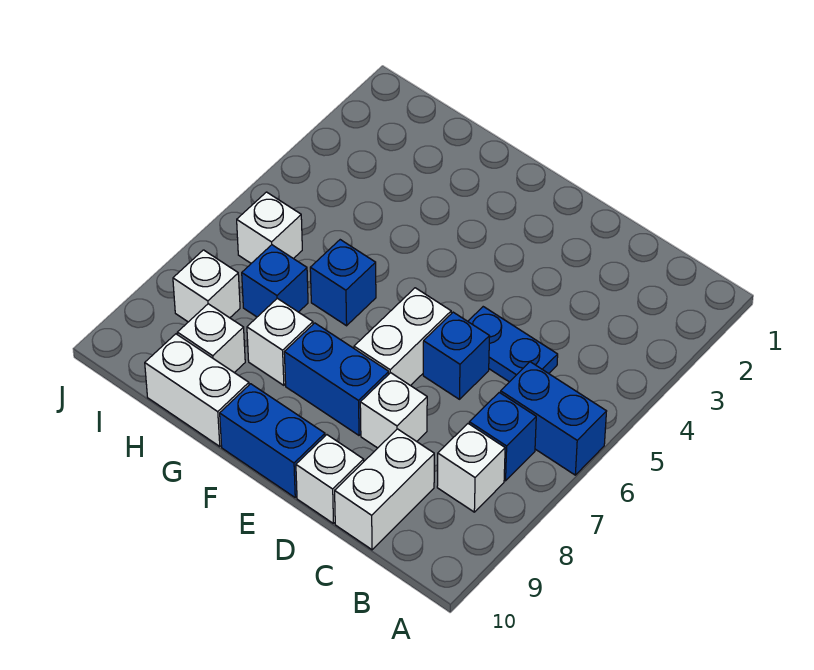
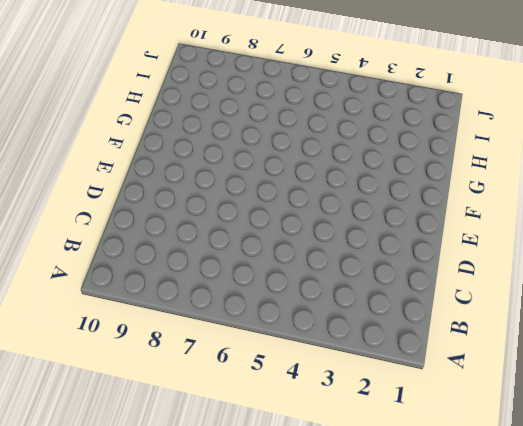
none -> blue brick A6:B6 level 1
none -> blue brick B7 level 1
none -> white brick B8 level 1

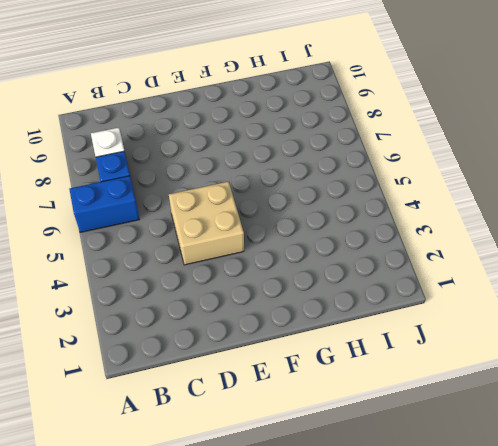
tan brick D4:E5 level 1 -> blue plate C5:D5 level 1
none -> white brick C9:C10 level 1
none -> blue brick D6 level 1
none -> white brick D8 level 1

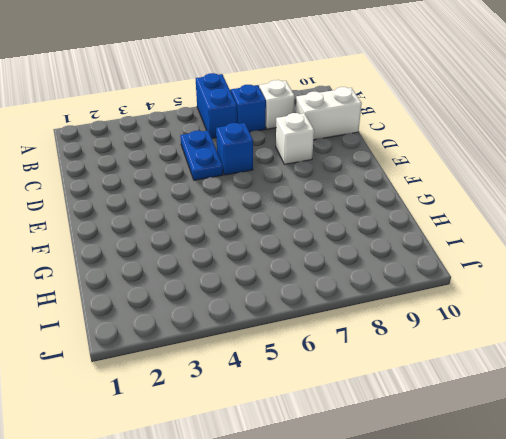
none -> white brick D10 level 1
none -> white brick E6:E7 level 1
none -> blue brick E8:F8 level 1

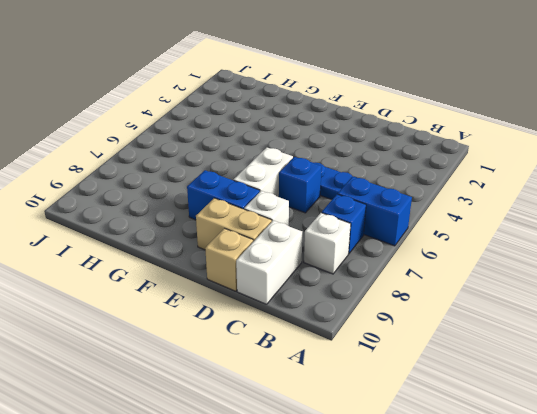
tan brick D9:E9 level 1 -> none
tan brick D10 level 1 -> white brick D10 level 1
none -> blue brick E10:F10 level 1
none -> blue brick G6 level 1
none -> white brick G8 level 1

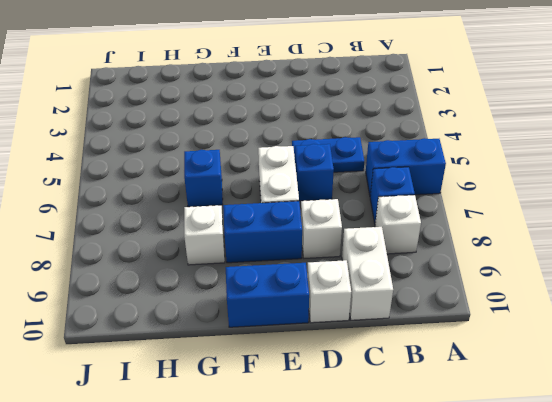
none -> white brick G10:H10 level 1
none -> blue brick H7 level 1
none -> white brick H9 level 1

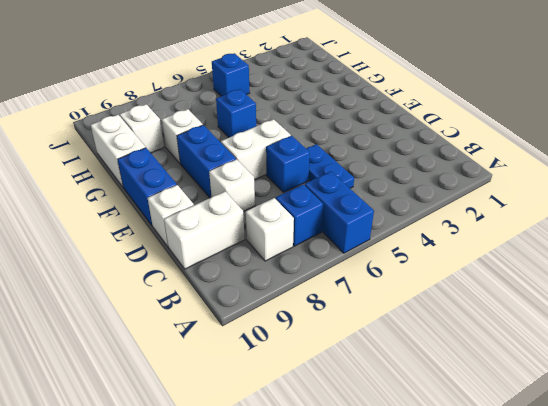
blue brick I5 level 1 -> blue brick H7 level 1
none -> white brick I6 level 1
none -> white brick I8 level 1

